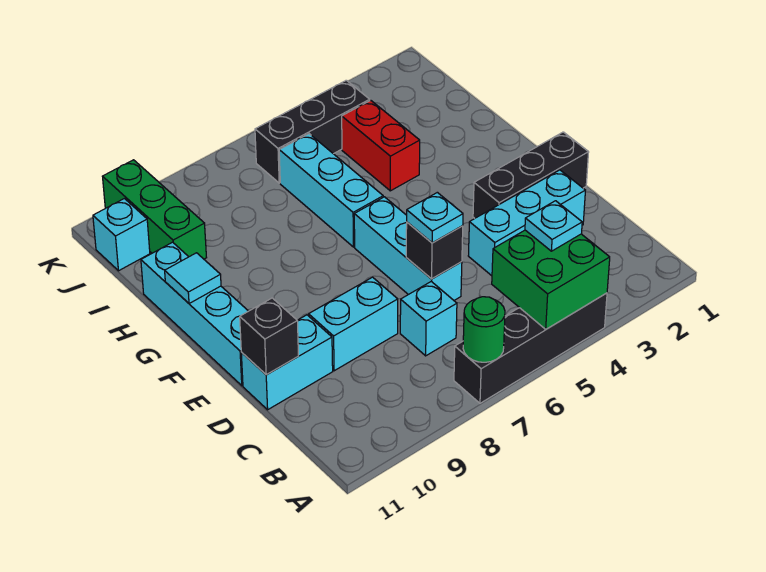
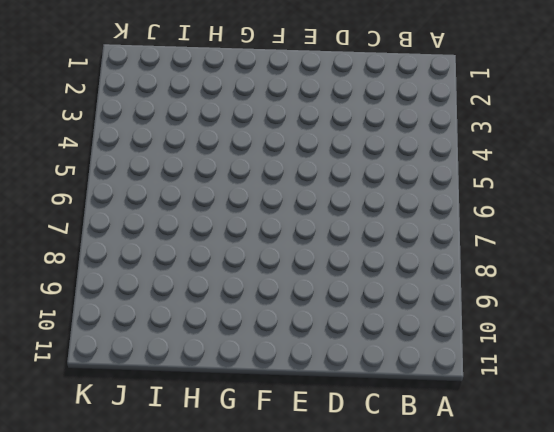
none -> black brick A4:A7 level 1
none -> cyan brick C7 level 1
none -> cyan brick D2:D4 level 1

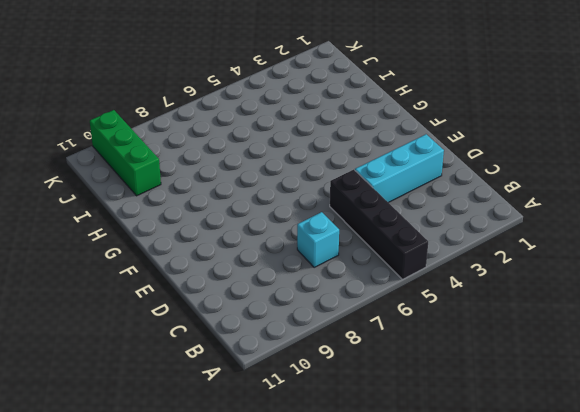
black brick A5:D5 level 1 -> black brick A4:A7 level 1
none -> cyan brick D6:F6 level 1
none -> cyan brick D8:D9 level 1
none -> cyan brick D10:D11 level 1

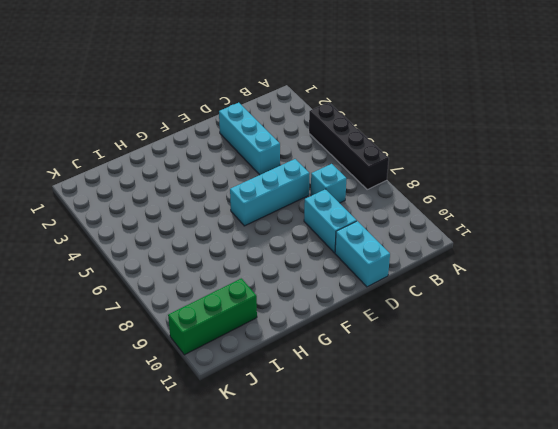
none -> black brick E1:E3 level 1
none -> cyan brick E11:H11 level 1
none -> cyan brick G6:I6 level 1

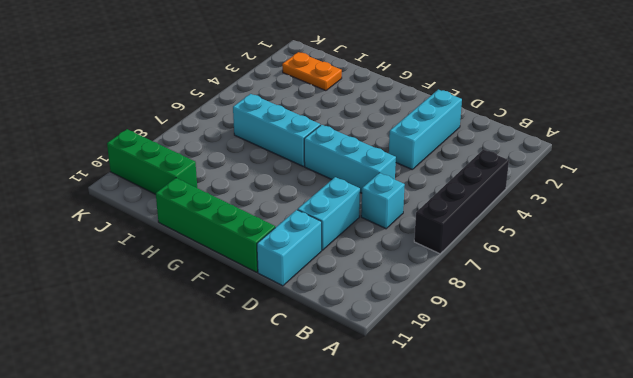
green brick E11:H11 level 1 -> cyan brick E11:H11 level 1
orange plate I2:J2 level 1 -> none
none -> black brick E1:E3 level 1
none -> red brick H4:I4 level 1
none -> black brick J4:J6 level 1

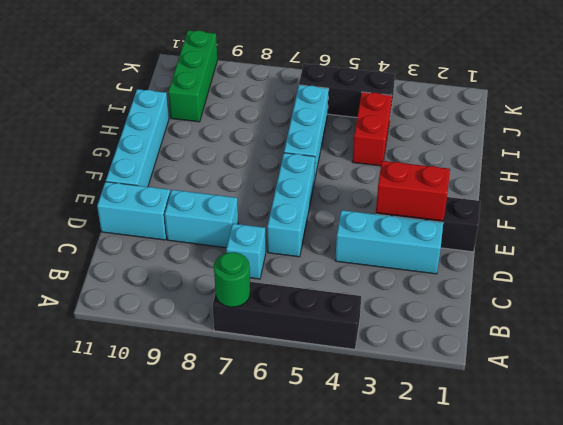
red brick E2:E3 level 2 -> none
none -> cyan brick J11 level 1
none -> green brick A4:B5 level 2
none -> black brick D6 level 2

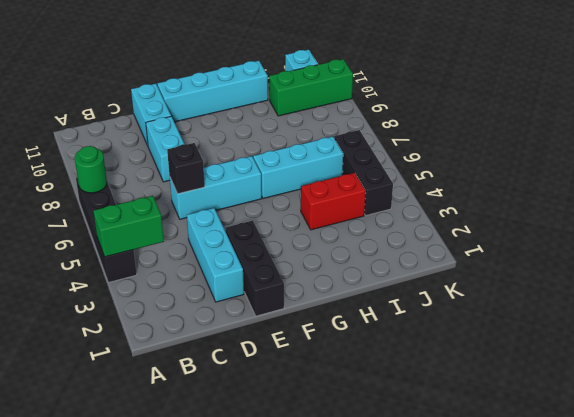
green brick A4:B4 level 2 -> green brick A4:B5 level 2
none -> cyan brick C7 level 1
none -> black brick D11 level 2
none -> cyan tile G11 level 2

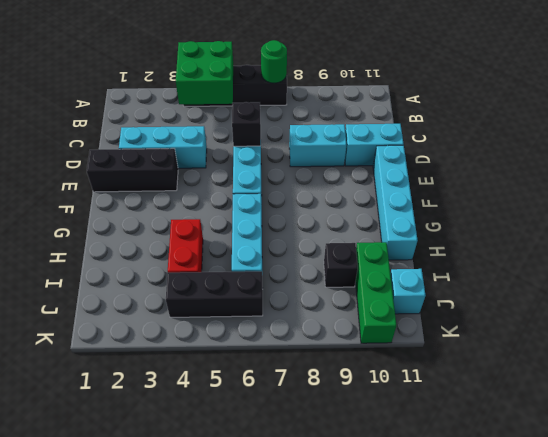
black brick I9 level 1 -> black brick D11 level 2
none -> cyan brick C7 level 1
none -> cyan tile G11 level 2
none -> cyan plate B4 level 3

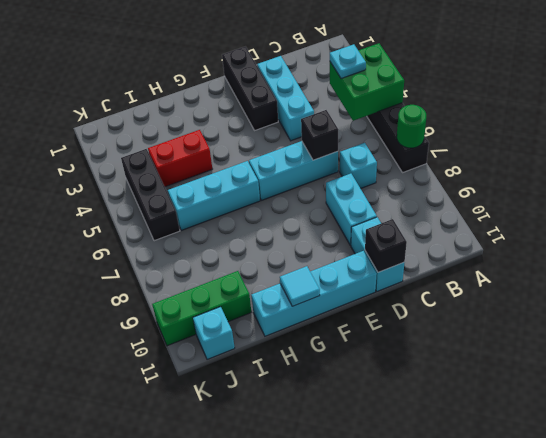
none -> cyan plate D6 level 3

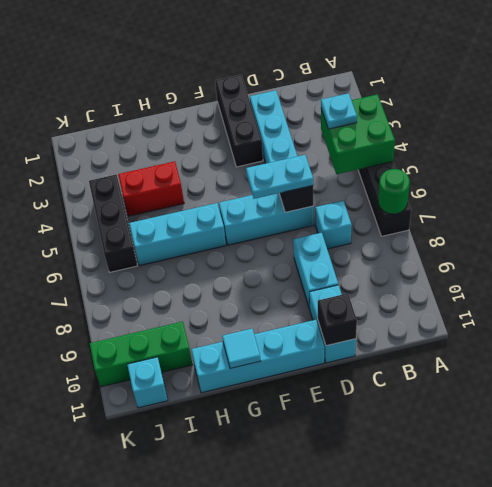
cyan plate D6:E6 level 3 -> cyan plate D6 level 3

